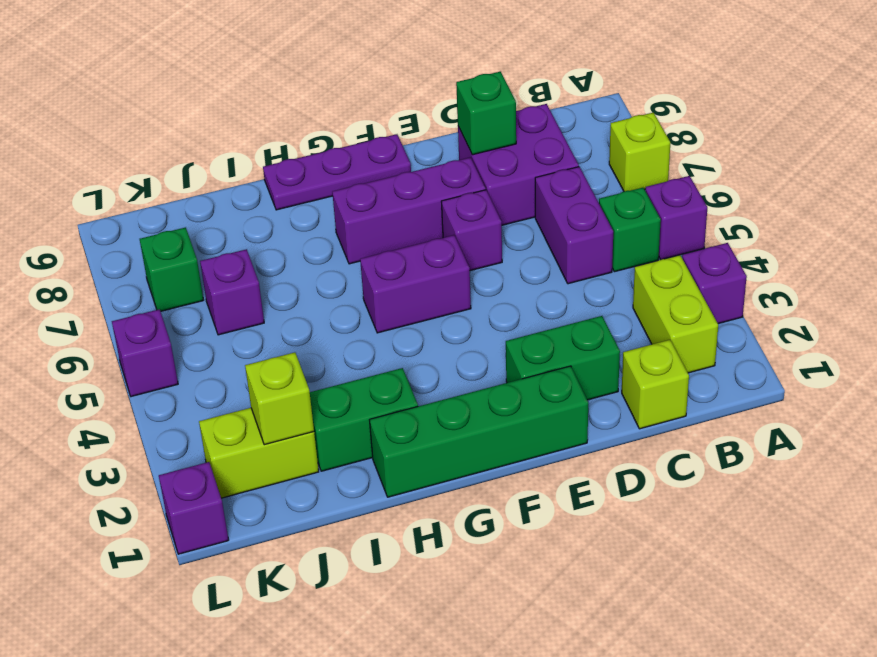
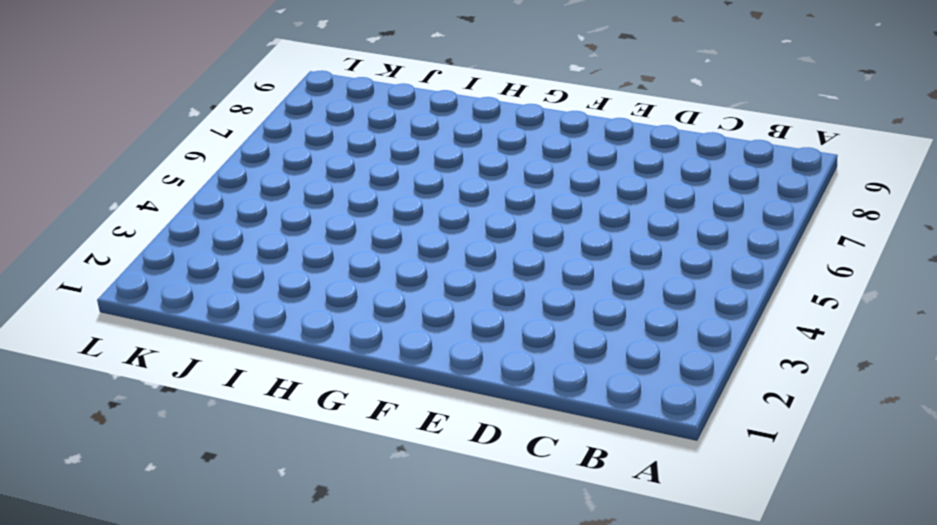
none -> purple brick A3 level 1
none -> purple brick A5 level 1
none -> lime brick A7 level 1

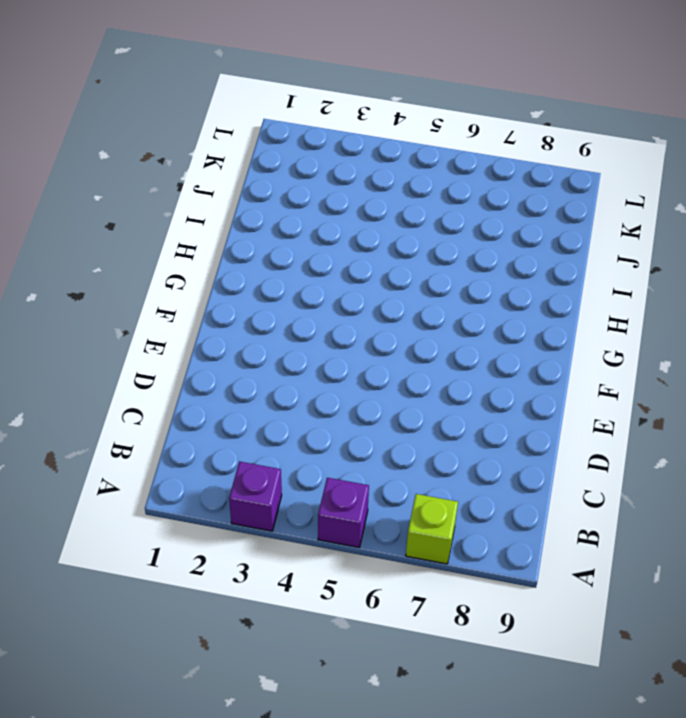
none -> lime brick B2:B3 level 1
none -> green brick B5 level 1
none -> lime brick C1 level 1

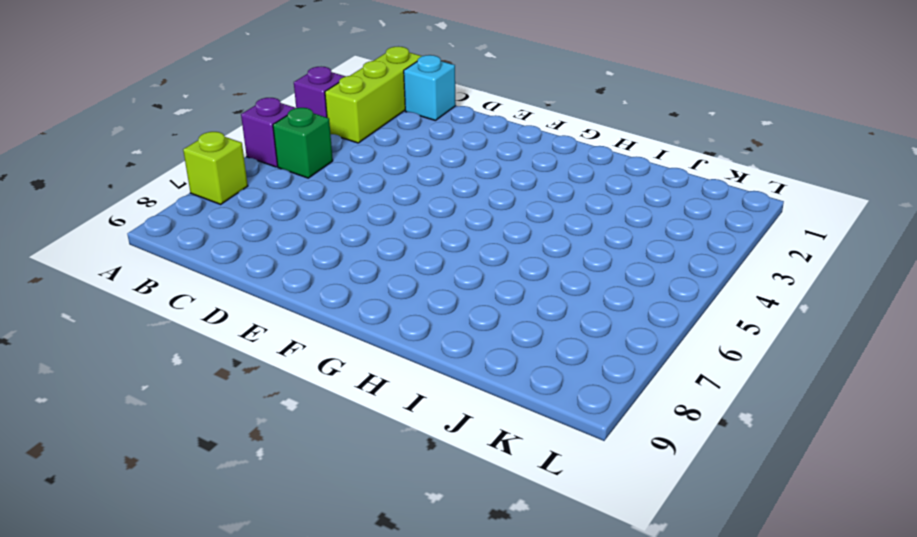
lime brick B1:B3 level 1 -> lime brick B2:B3 level 1
cyan brick C1 level 1 -> lime brick C1 level 1
none -> purple brick C5:C6 level 1
none -> purple brick C7:D8 level 1
none -> green brick D2:E2 level 1

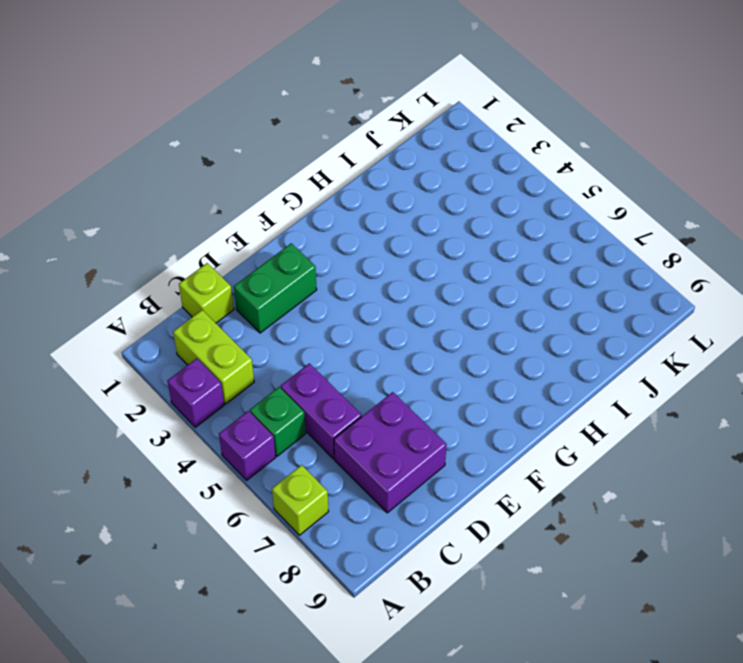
none -> green brick E1:H1 level 1
none -> purple brick E6 level 1
none -> purple brick E7:G7 level 1

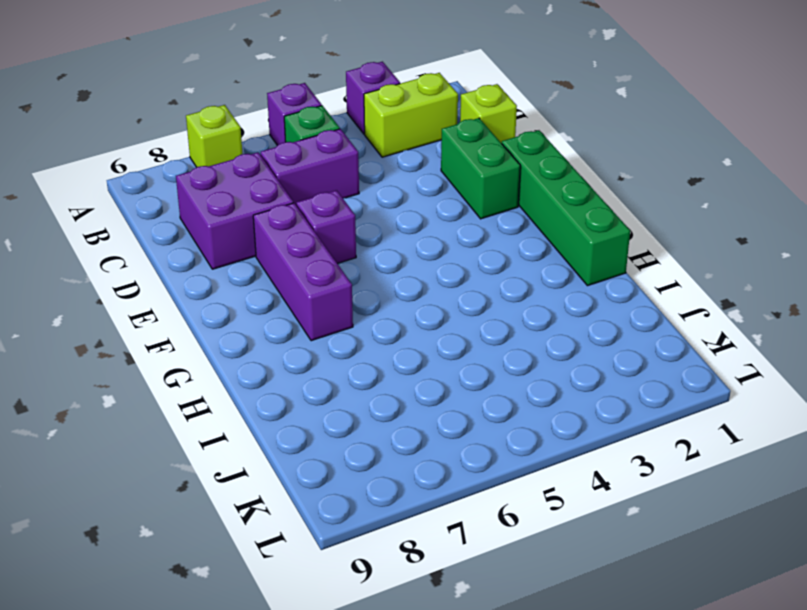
none -> purple brick F5:G5 level 1
none -> purple plate F9:H9 level 1
none -> green brick H2:I2 level 1

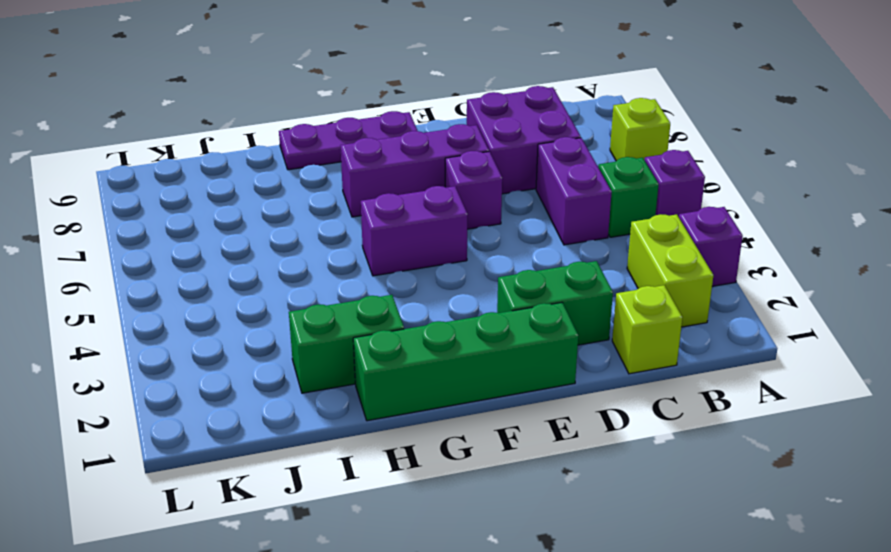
none -> lime brick J2:K2 level 1
none -> purple brick J6 level 1
none -> green brick K7 level 1

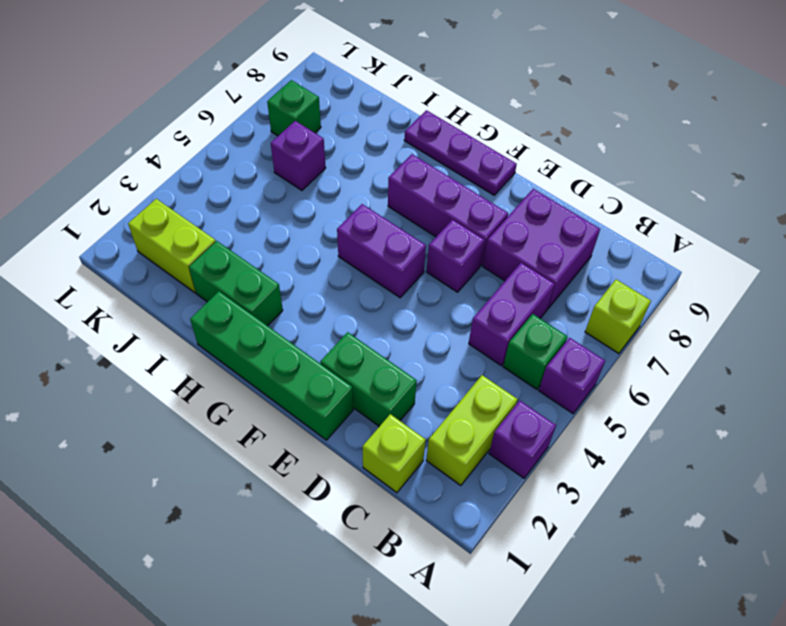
none -> purple brick L1 level 1
none -> purple brick L5 level 1
none -> green brick D8 level 2

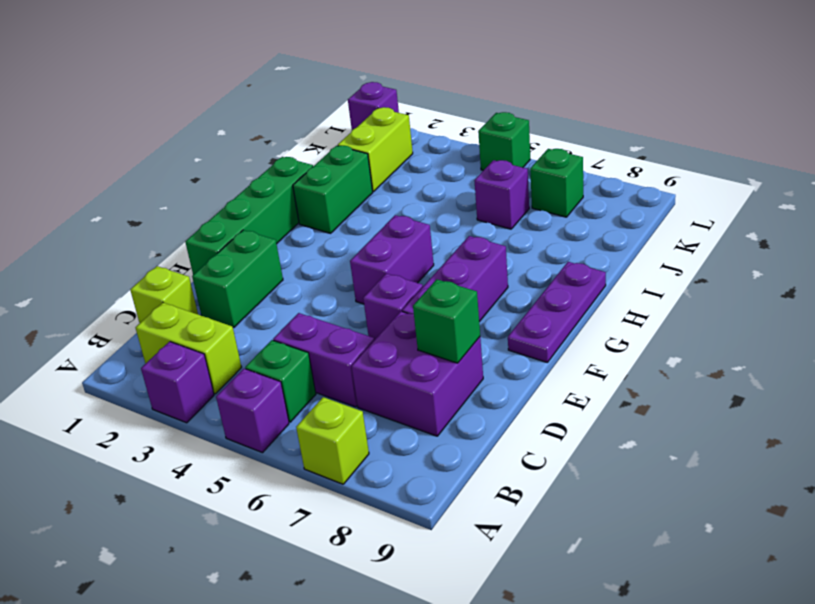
green brick L5 level 1 -> purple brick L5 level 1
none -> lime brick J2 level 2

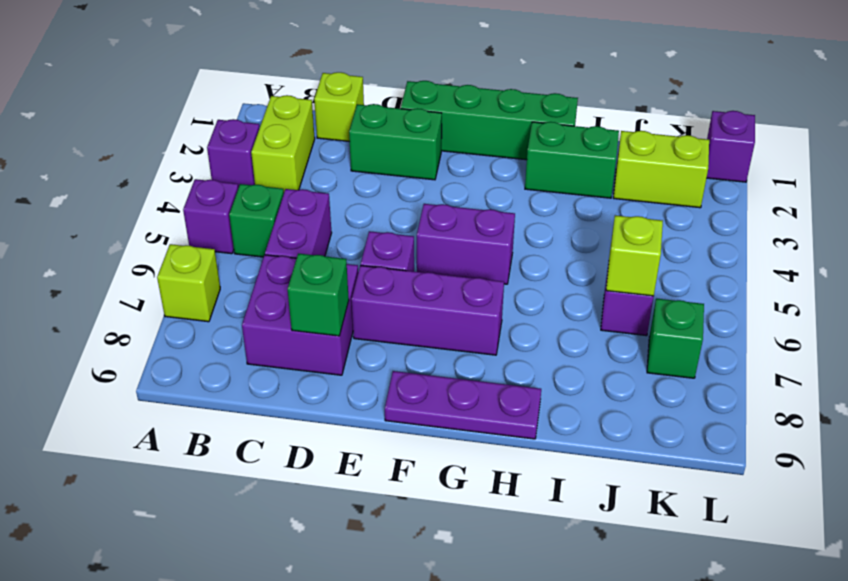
lime brick J6 level 2 -> lime brick J2 level 2
none -> purple brick L5 level 1

